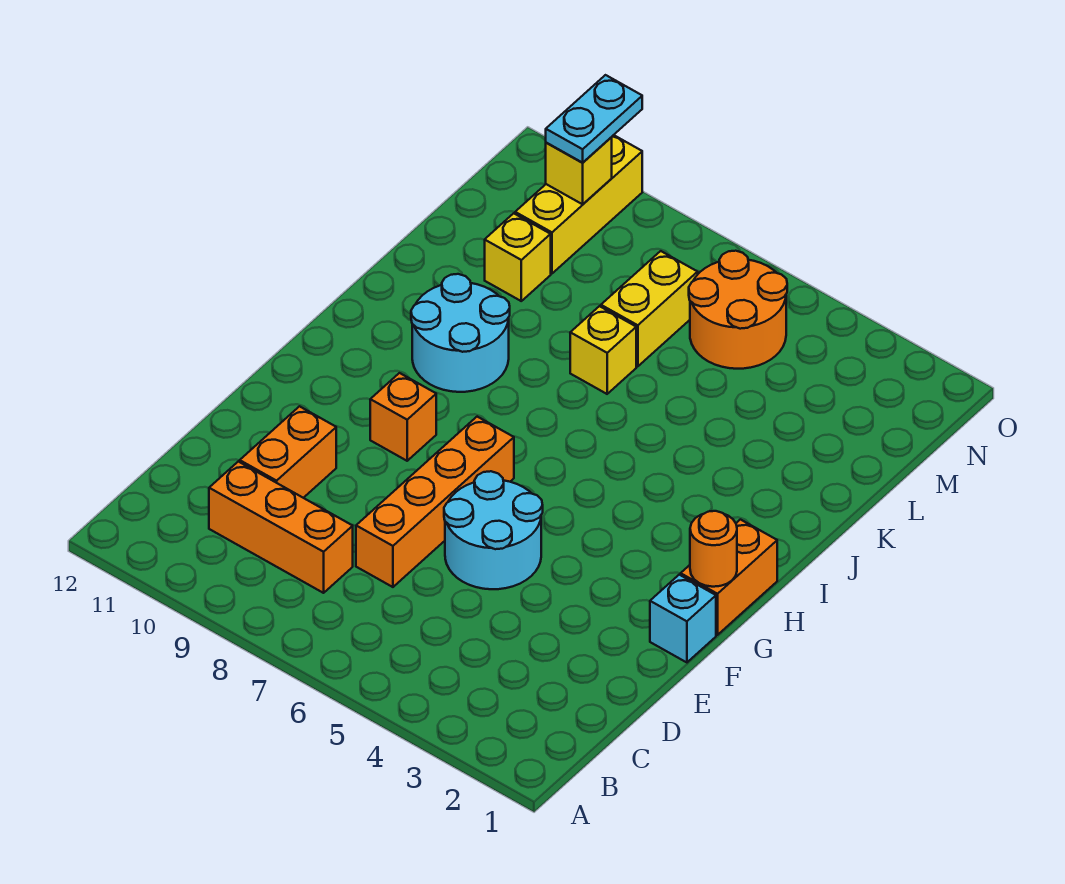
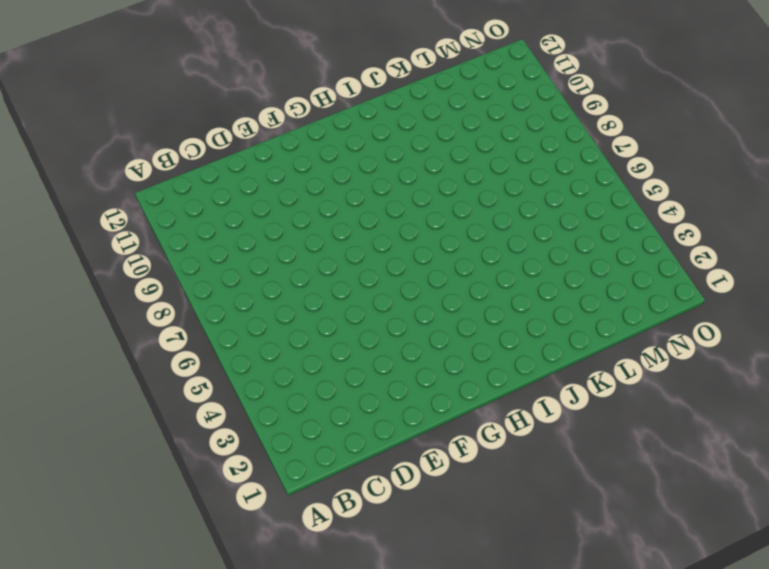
none -> orange brick C8:C10 level 1
none -> orange brick D7:G7 level 1
none -> orange brick D10:E10 level 1

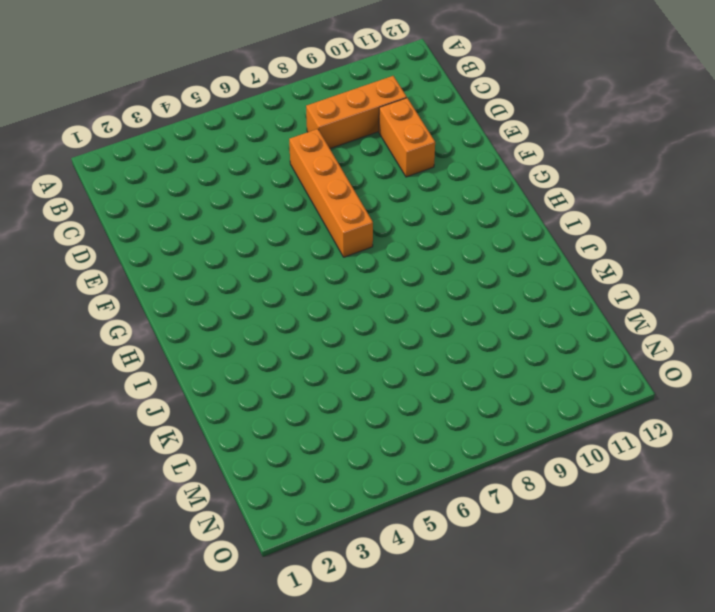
none -> cyan round brick E5:F6 level 1
none -> cyan brick F1 level 1
none -> orange brick G1:H1 level 1

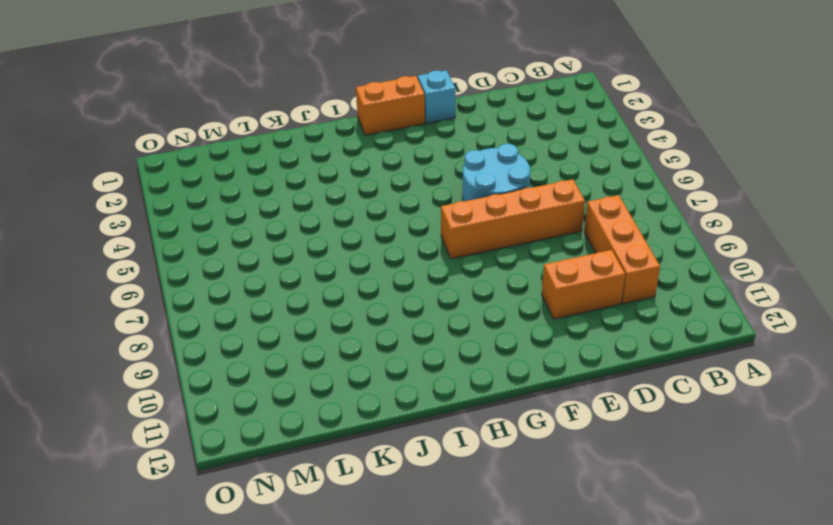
none -> orange brick G9 level 1
none -> cyan round brick I9:J10 level 1
none -> yellow brick K7 level 1

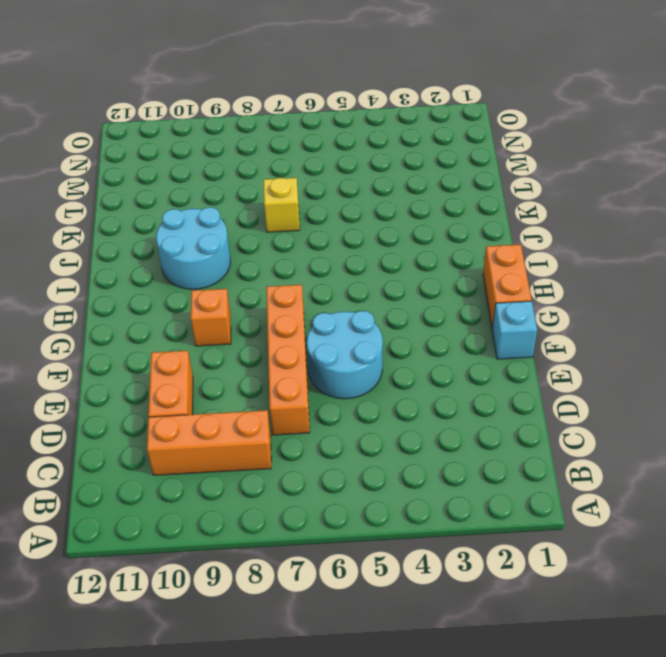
none -> yellow brick L7:M7 level 1
none -> yellow brick L10 level 1
none -> orange round brick M5:N6 level 1

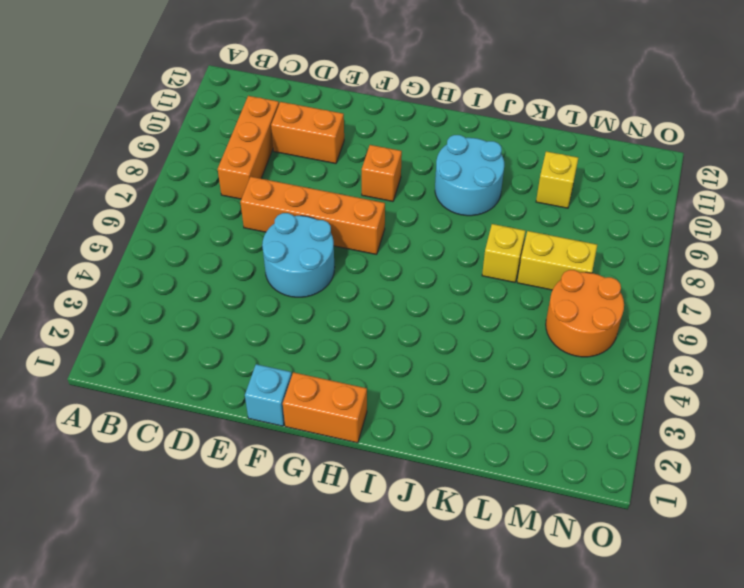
none -> yellow brick M10:O10 level 1
none -> orange round brick G1 level 2
none -> yellow brick N10 level 2

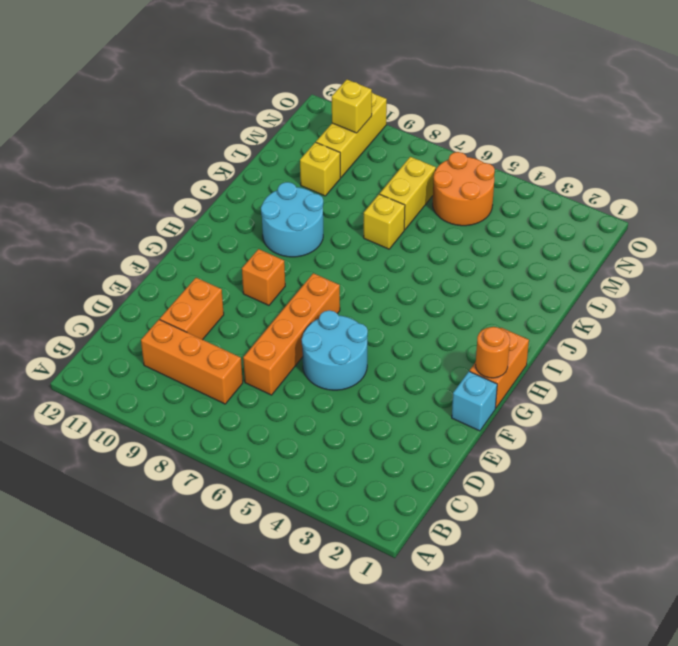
none -> cyan plate N10:O10 level 3

